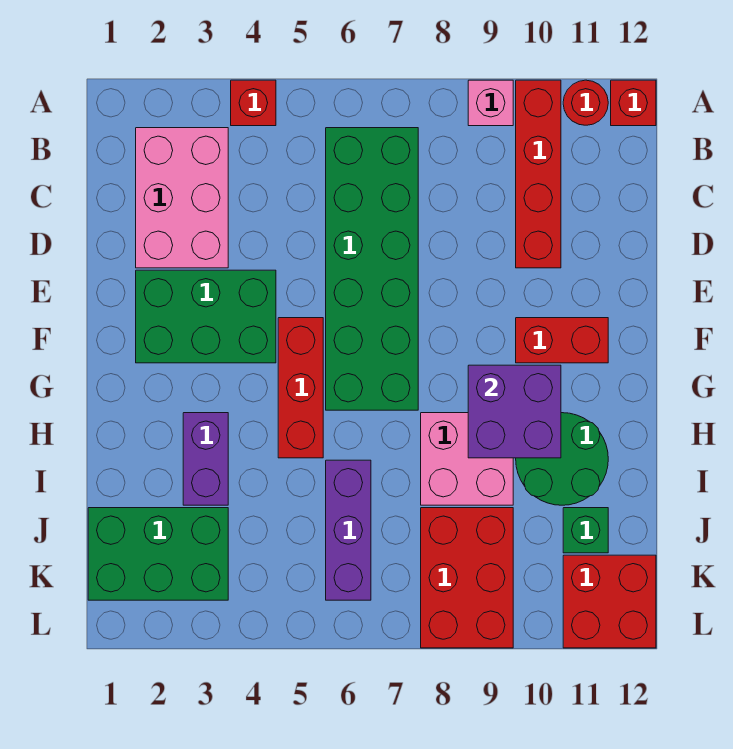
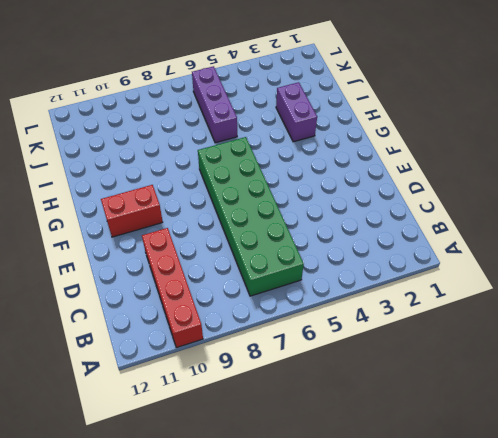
none -> red brick A4 level 1
none -> pink brick A9 level 1
none -> red round brick A11 level 1

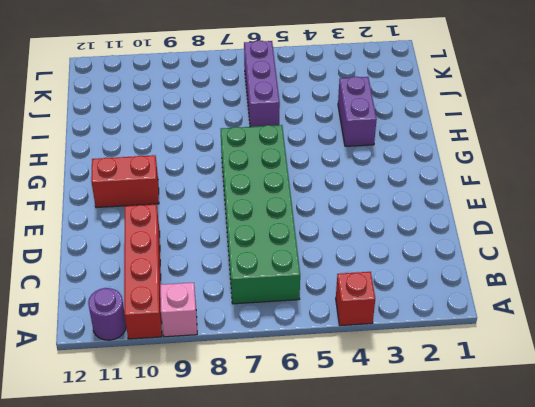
purple round brick A11 level 1 -> red round brick A11 level 1
none -> red brick A12 level 1
none -> pink brick B2:D3 level 1
none -> green brick E2:F4 level 1

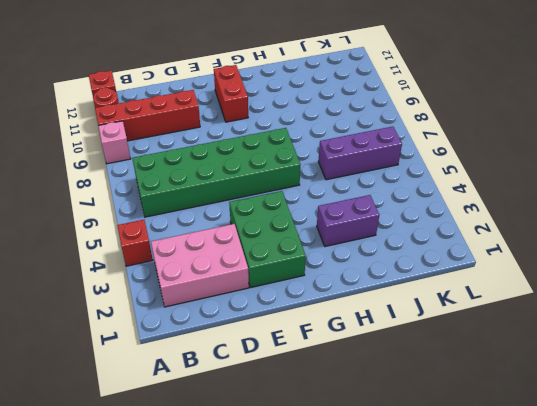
none -> red brick F5:H5 level 1
none -> pink brick H8:I9 level 1
none -> green round brick H10:I11 level 1

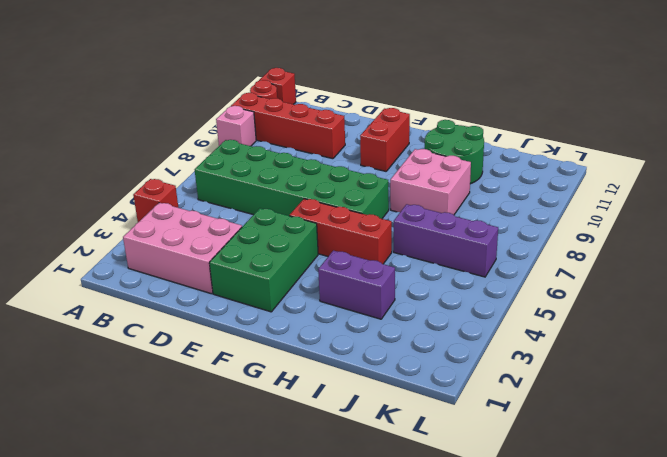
none -> green brick J1:K3 level 1
none -> red brick J8:L9 level 1
none -> green brick J11 level 1

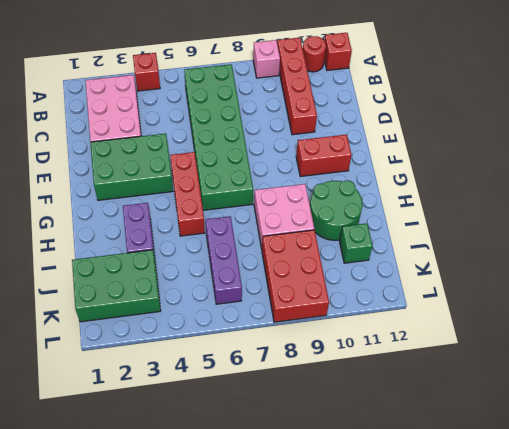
none -> red brick K11:L12 level 1
none -> purple brick G9:H10 level 2

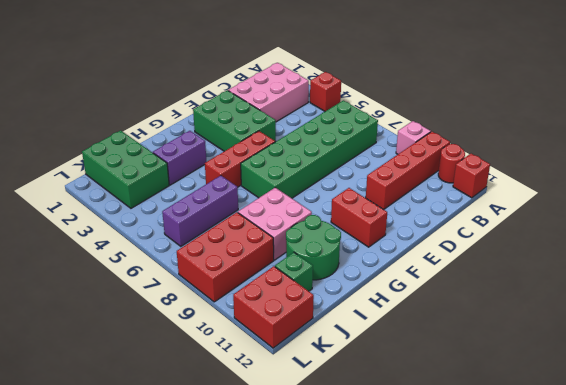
none -> purple brick G9:H10 level 2

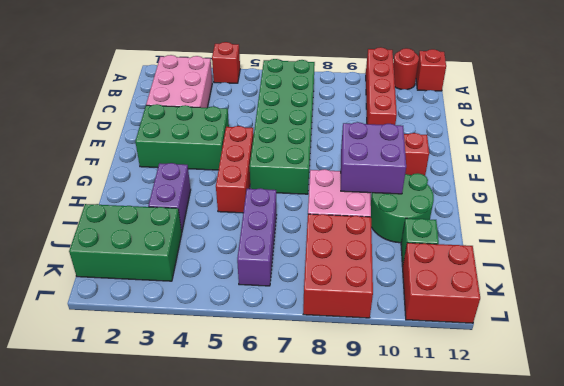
none -> pink brick A9 level 1

